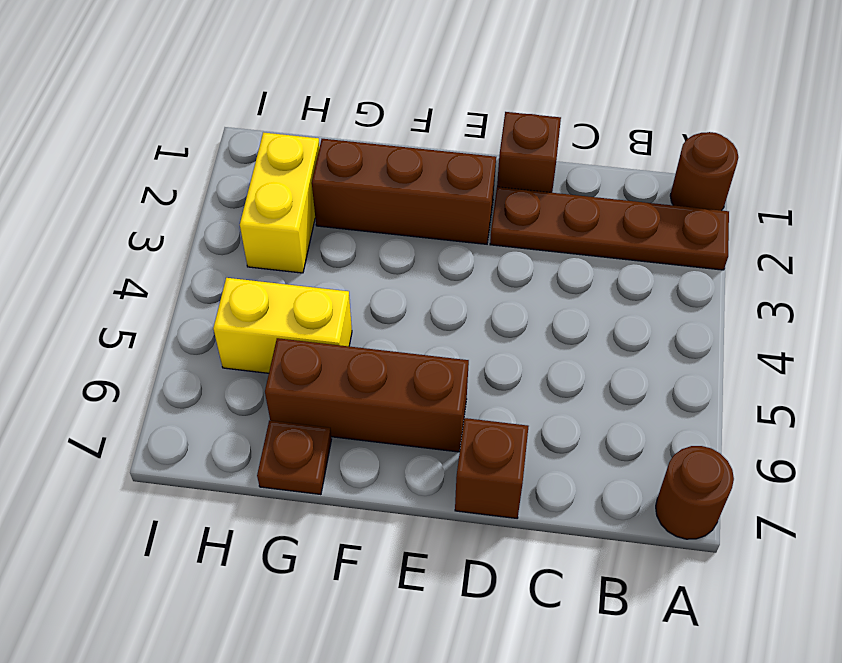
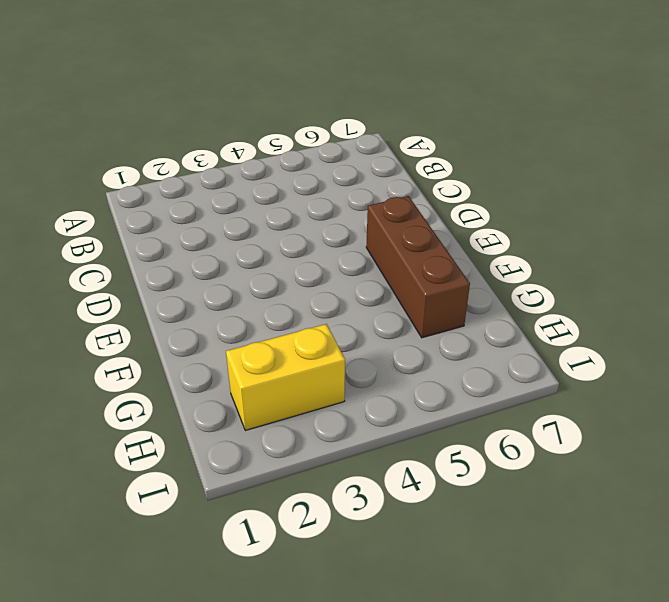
none -> brown round brick A1 level 1
none -> brown plate A2:D2 level 1

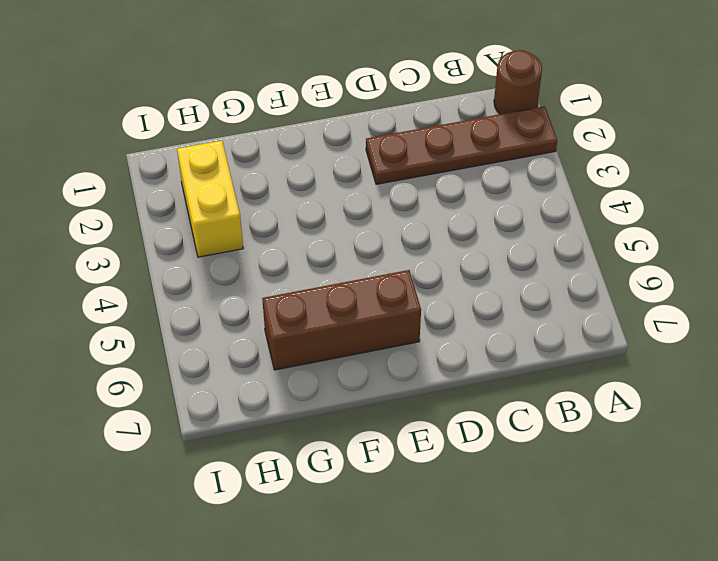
none -> brown round brick A7 level 1
none -> brown brick D1 level 1

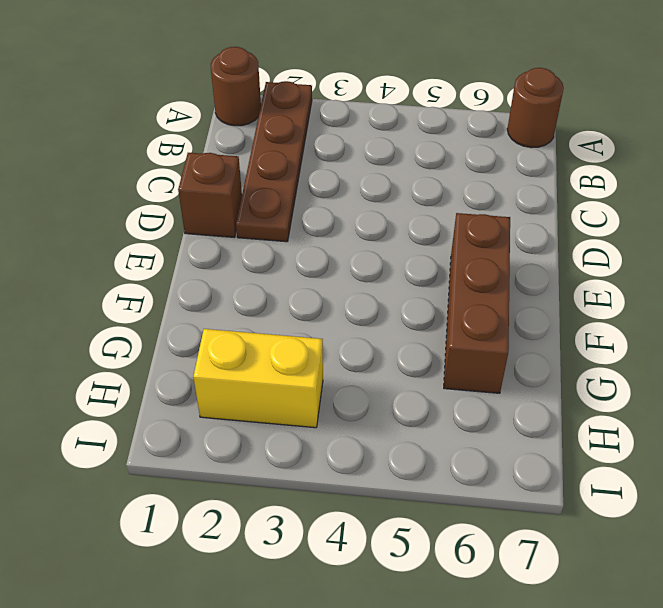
none -> brown brick D7 level 1
none -> brown brick E2:G2 level 1

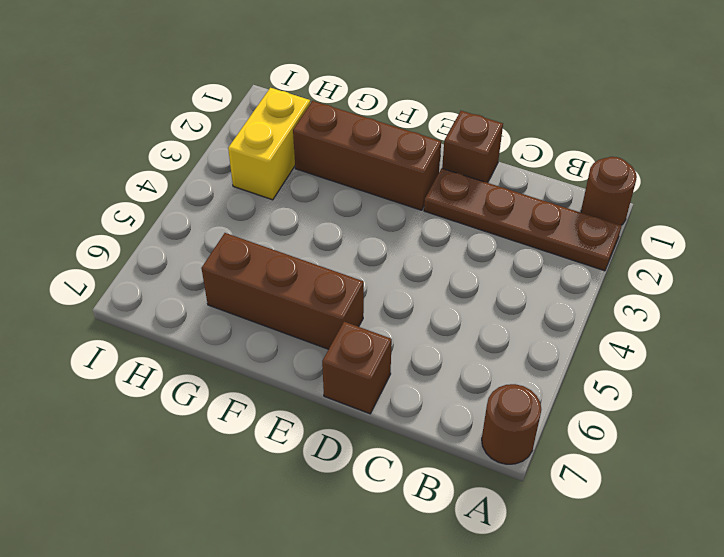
none -> yellow brick G5:H5 level 1
none -> brown plate G7 level 1

